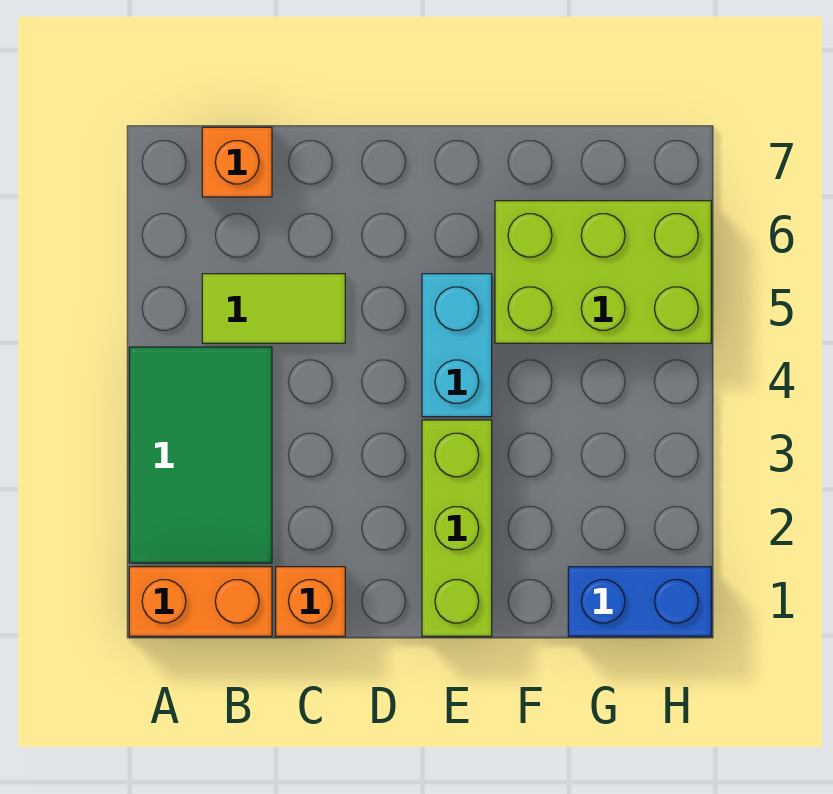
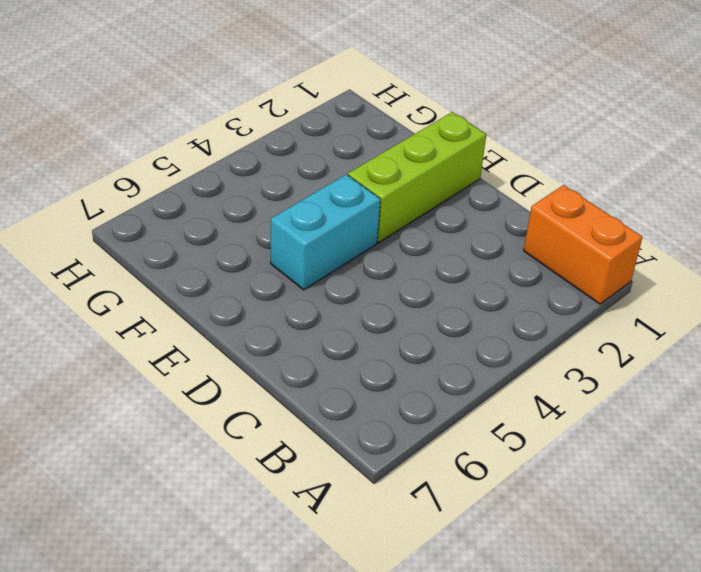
none -> green tile A2:B4 level 1
none -> lime tile B5:C5 level 1

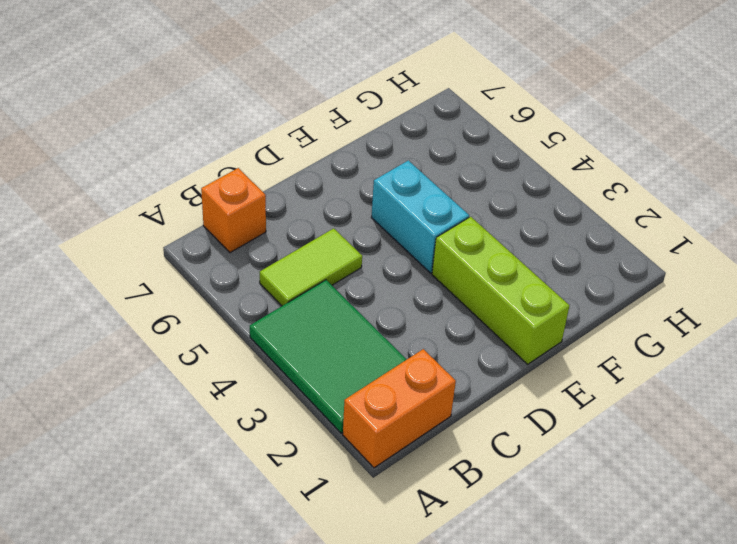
none -> orange brick C1 level 1
none -> lime brick F5:H6 level 1

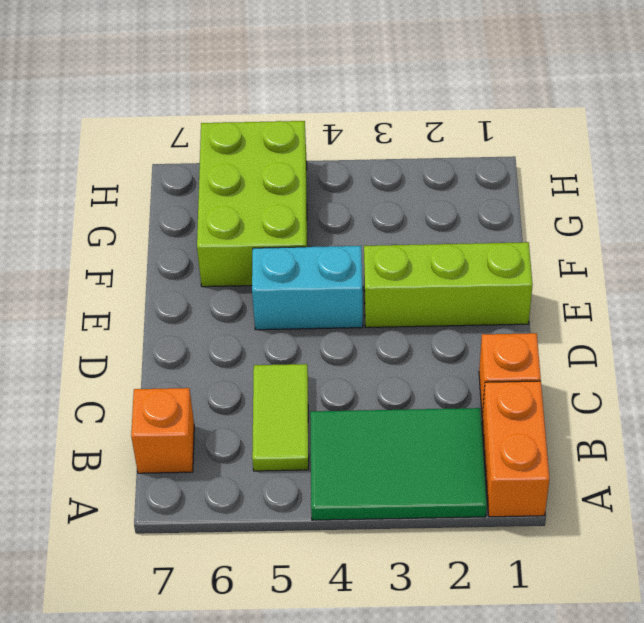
none -> blue brick G1:H1 level 1

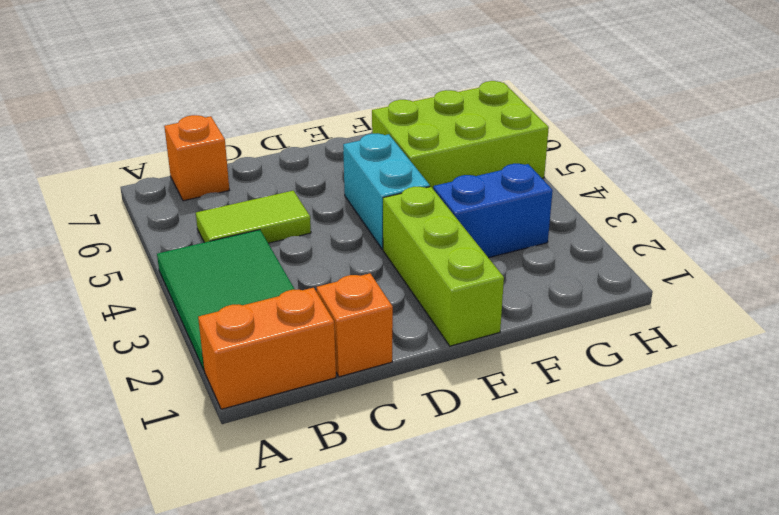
blue brick F3:G3 level 1 -> blue brick G1:H1 level 1

